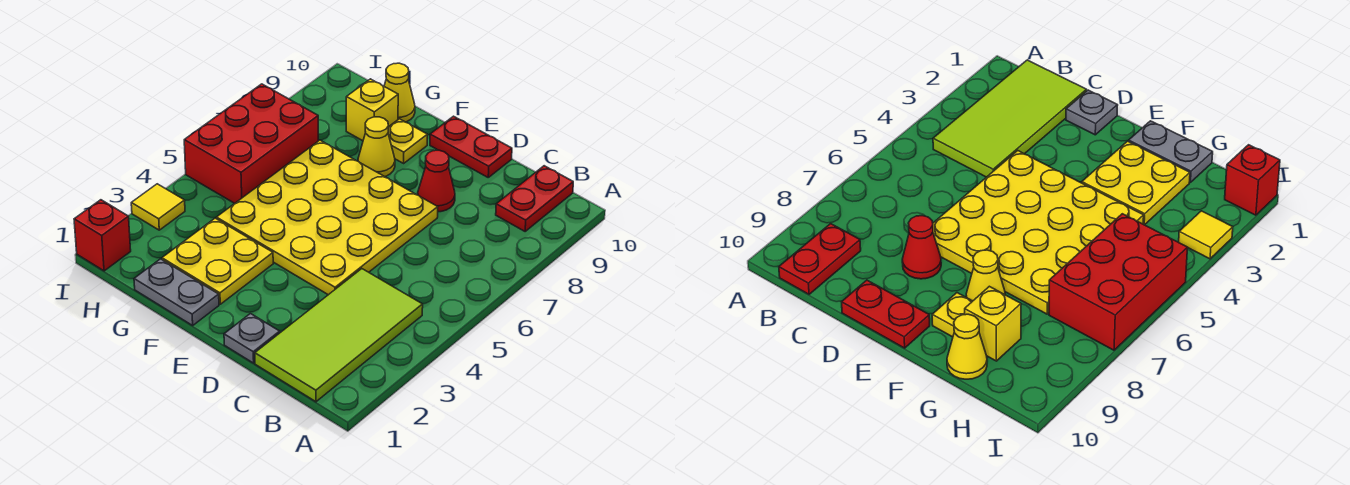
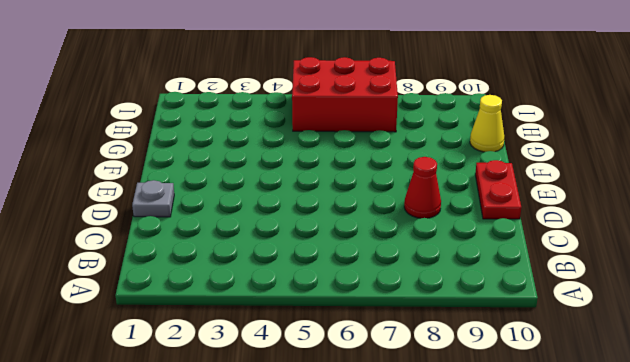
none -> lime tile B1:C4 level 1
none -> red plate B9:B10 level 1
none -> yellow plate D4:G7 level 1

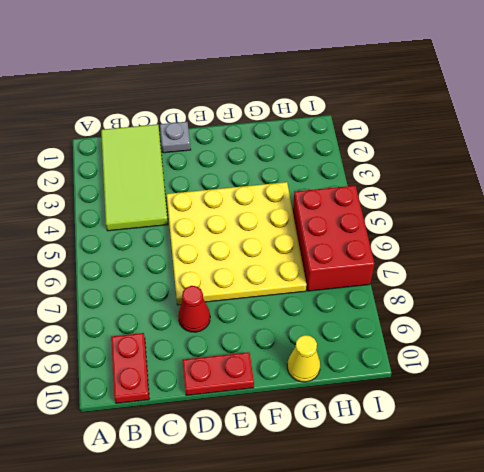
none -> grey plate F1:G1 level 1
none -> yellow plate F2:G3 level 1
none -> yellow cone F8 level 1

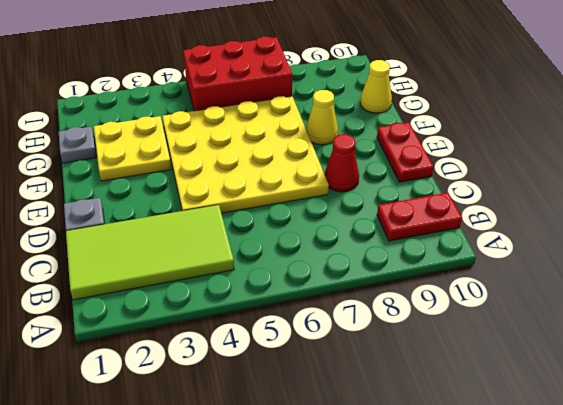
grey plate G1 level 1 -> grey plate F1:G1 level 1
none -> yellow plate F9 level 1
none -> yellow brick G9 level 1
none -> red brick I1 level 1

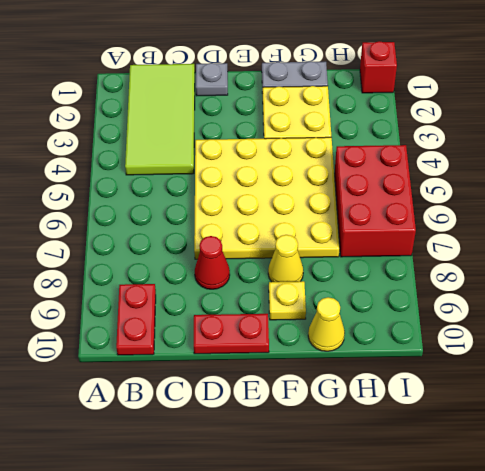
none -> yellow brick G9 level 1
none -> yellow tile I3 level 1

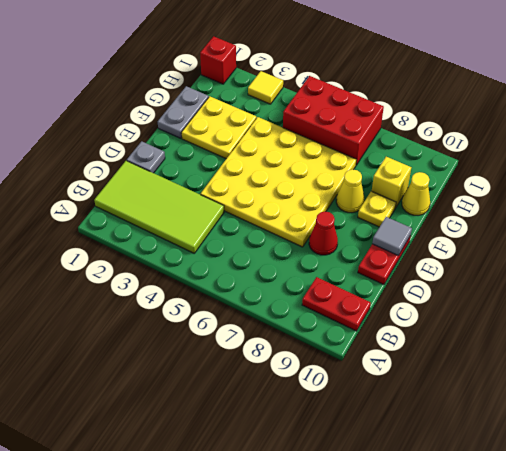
grey tile E10 level 2 -> none

